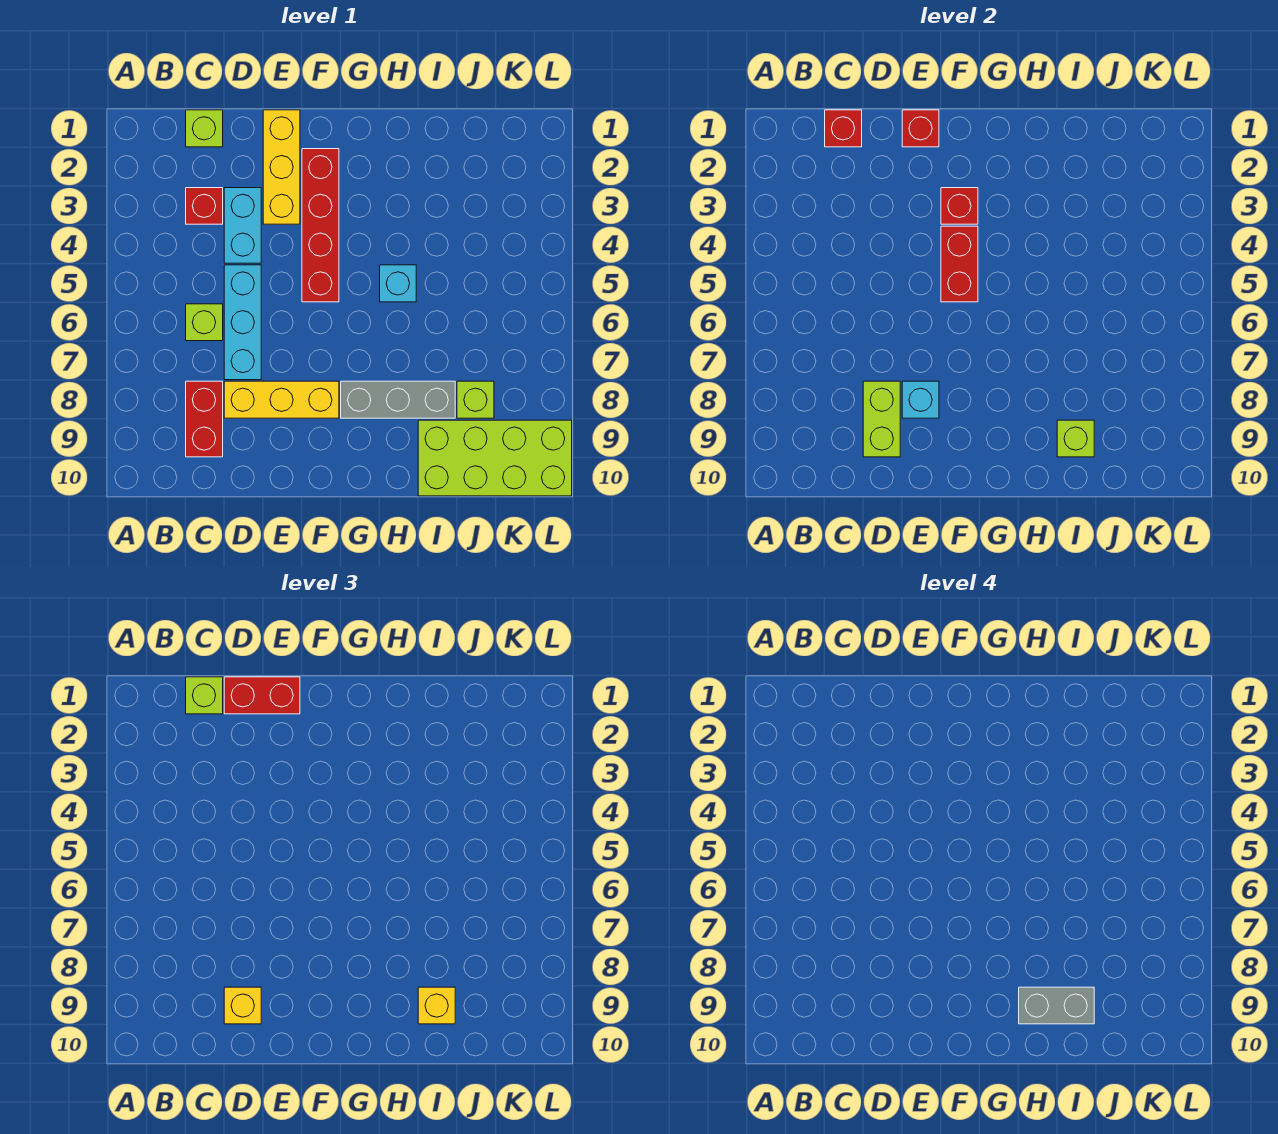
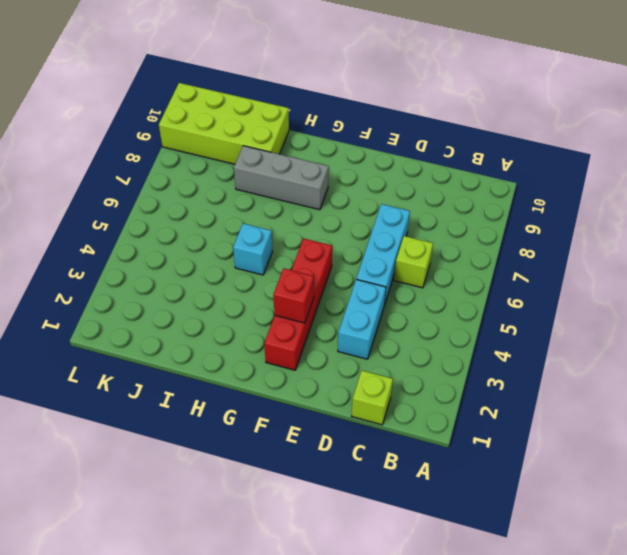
none -> red brick C3 level 1
none -> red brick C8:C9 level 1
none -> yellow brick D8:F8 level 1

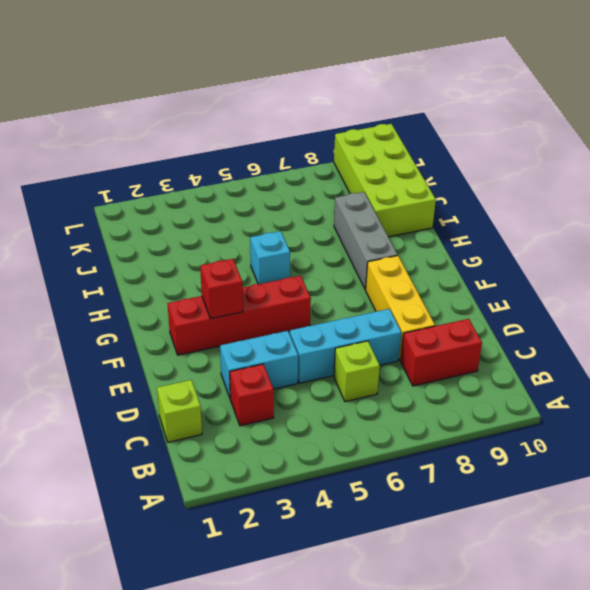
none -> yellow brick E1:E3 level 1
none -> lime brick J8 level 1
none -> red brick C1 level 2

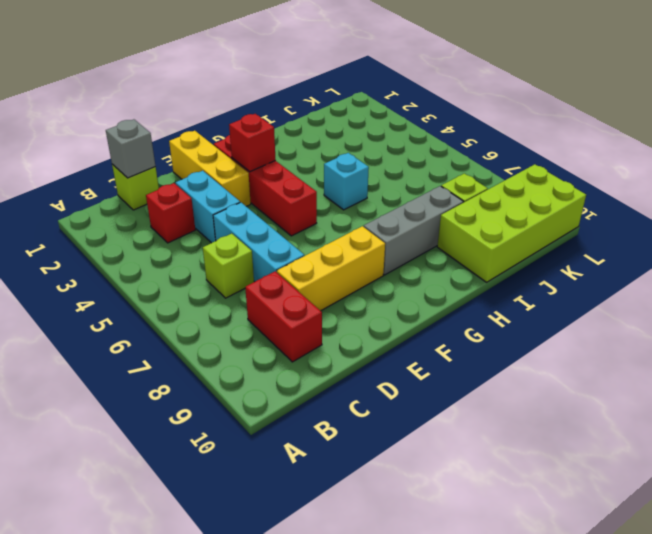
grey brick C1 level 2 -> red brick C1 level 2
none -> lime brick D8:D9 level 2
none -> red brick E1 level 2
none -> cyan brick E8 level 2

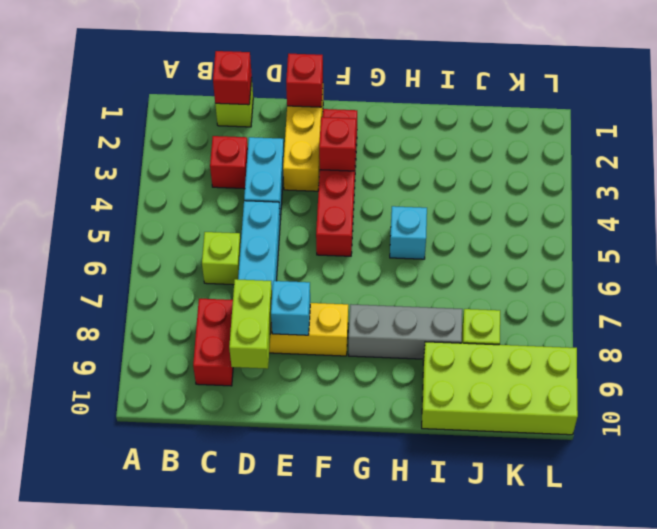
none -> red brick F4:F5 level 2
none -> lime brick I9 level 2
none -> lime brick C1 level 3

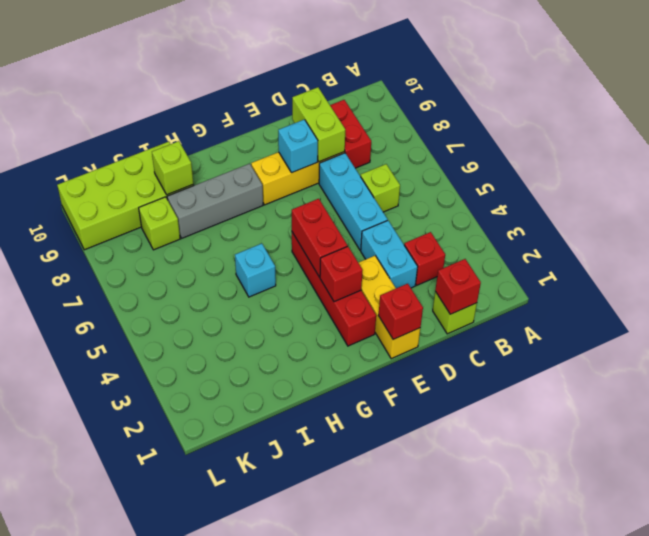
none -> lime brick C1 level 3
none -> red brick D1:E1 level 3
none -> yellow brick D9 level 3

